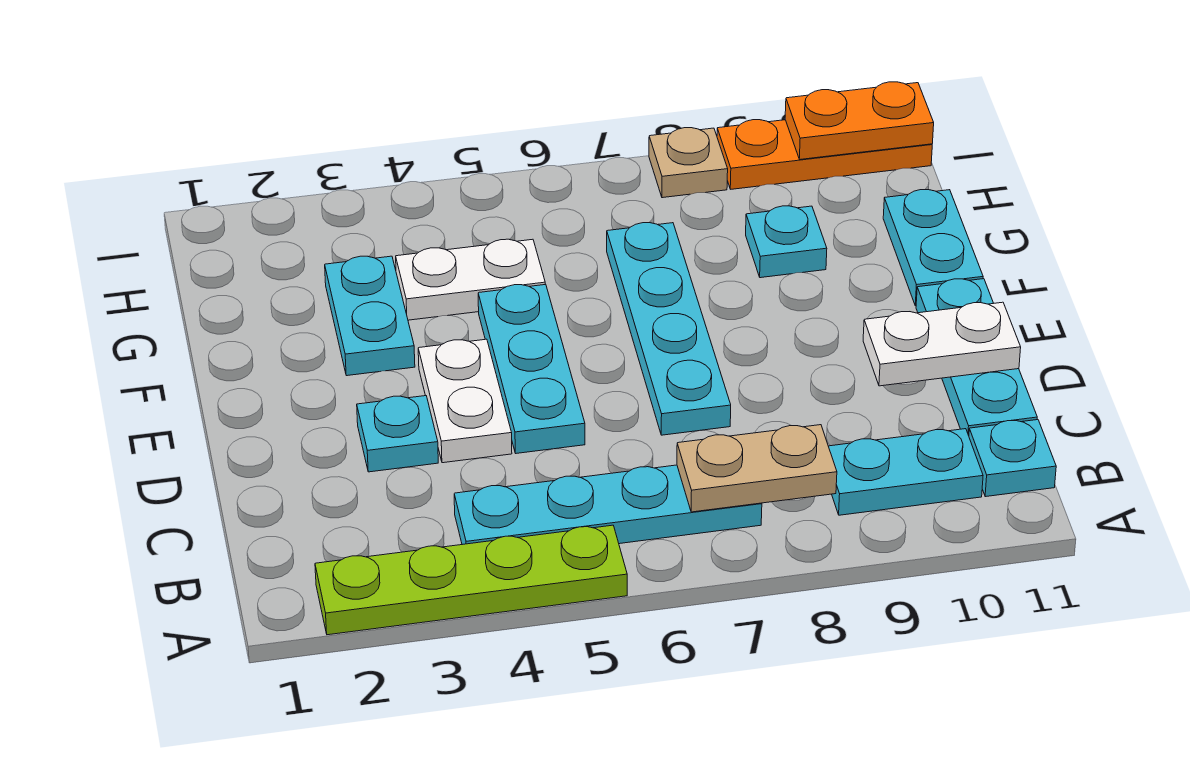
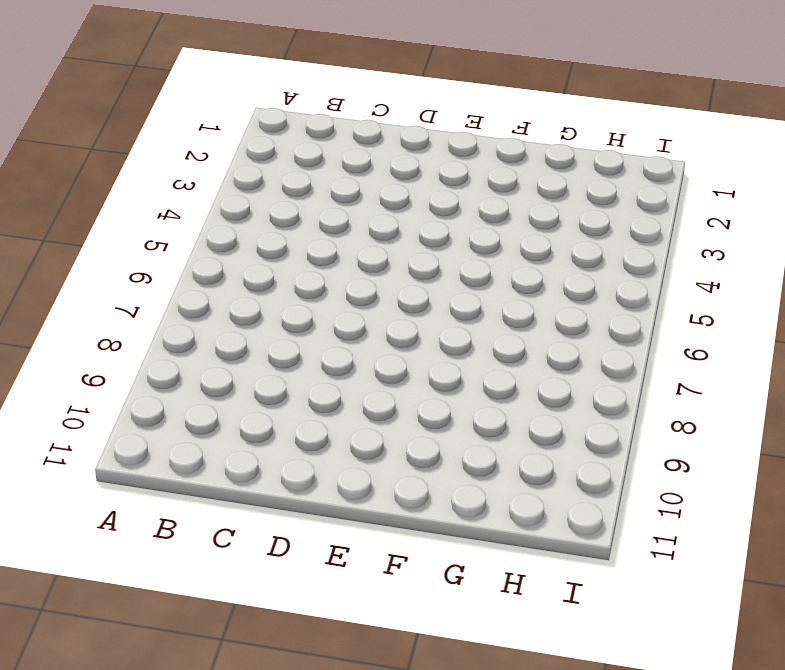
none -> lime plate A2:A5 level 1
none -> cyan plate B4:B7 level 1
none -> cyan plate B9:B10 level 1

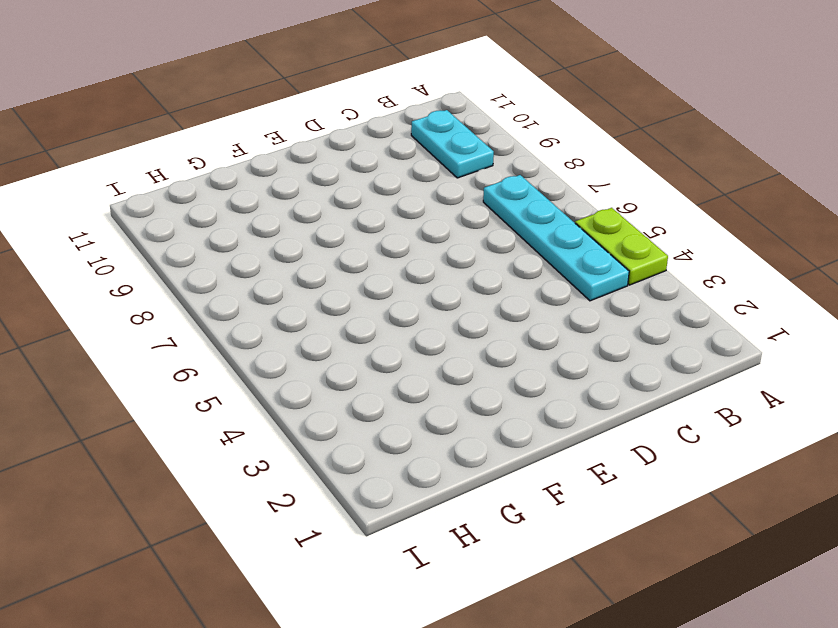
lime plate A4:A5 level 1 -> lime plate A2:A5 level 1
none -> cyan plate B11 level 1
none -> cyan plate C11:E11 level 1
none -> cyan plate D3 level 1

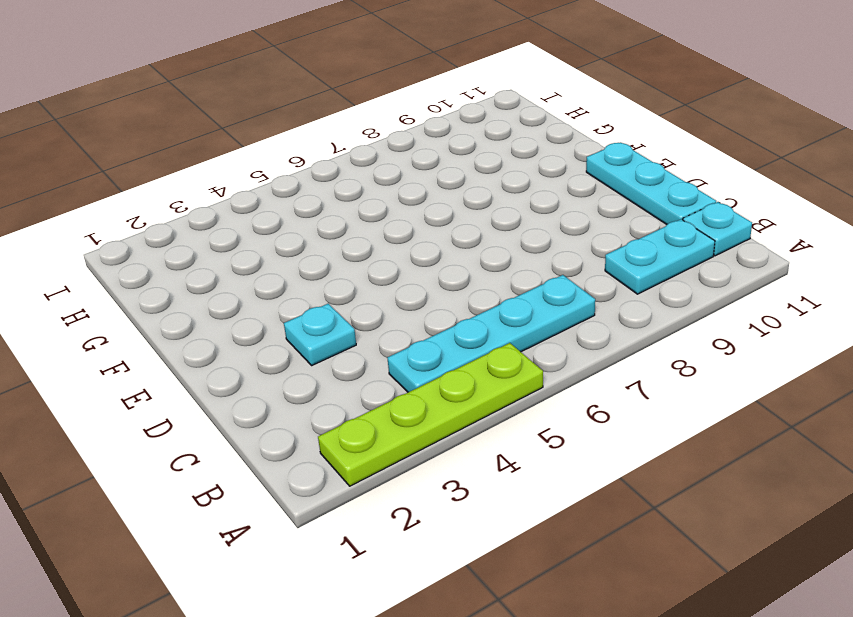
none -> white plate D4:E4 level 1
none -> cyan plate D5:F5 level 1
none -> cyan plate D7:G7 level 1

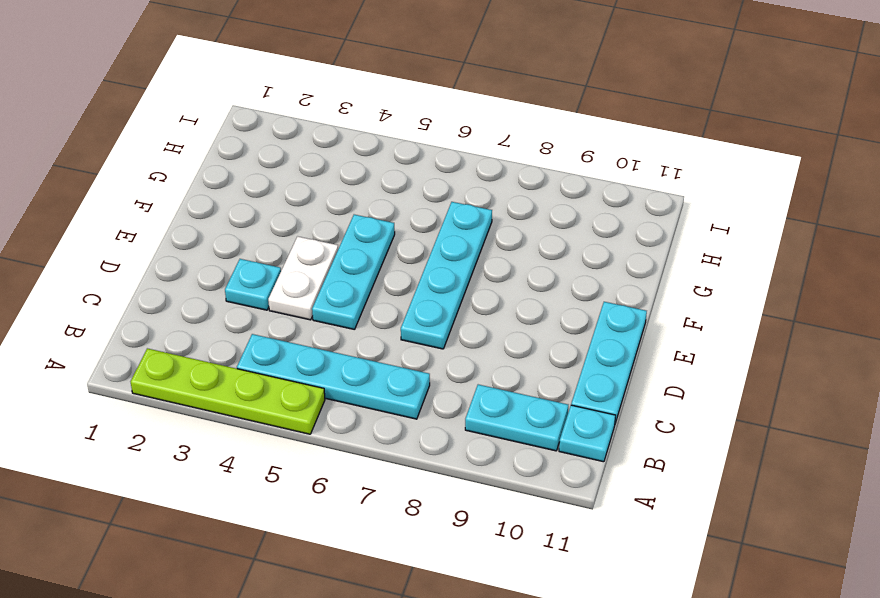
none -> cyan plate F3:G3 level 1
none -> cyan plate F11:G11 level 1
none -> white plate G4:G5 level 1

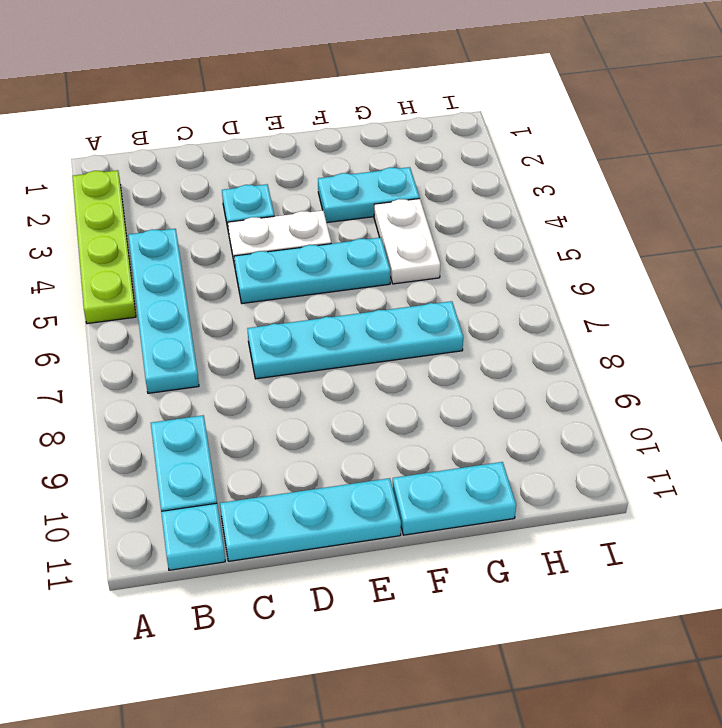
none -> cyan plate G9 level 1
none -> tan plate I8 level 1
none -> orange plate I9:I11 level 1

